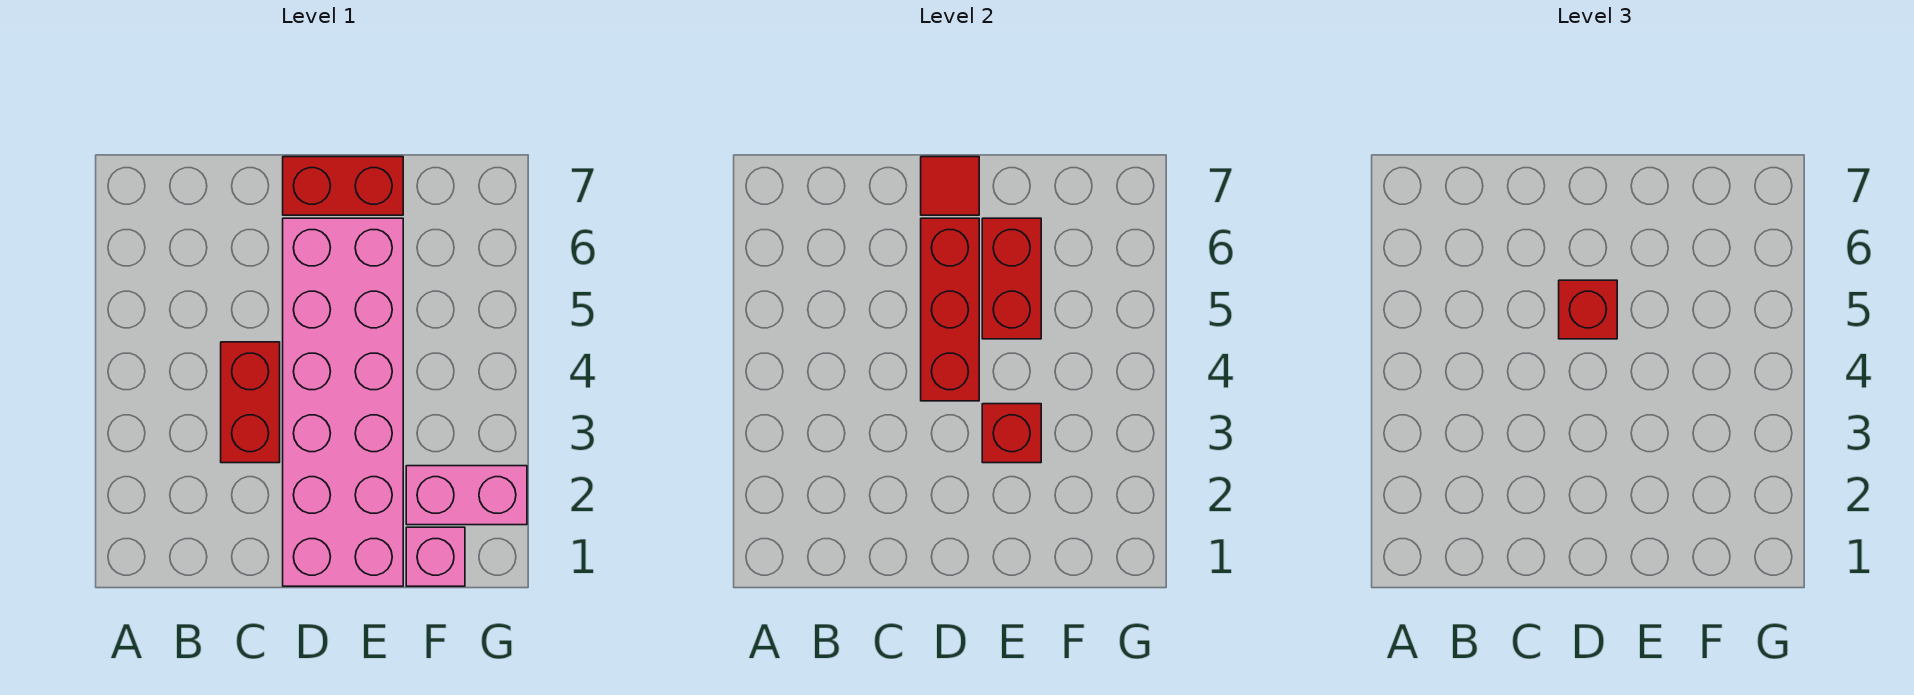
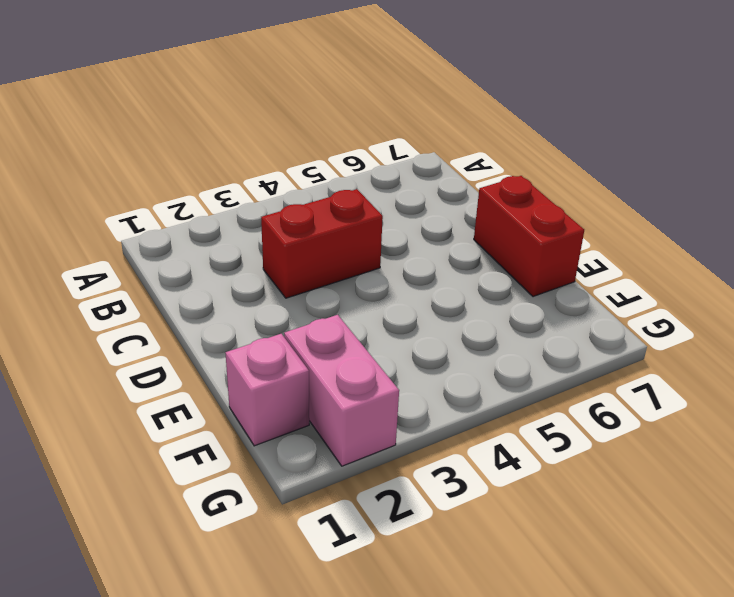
none -> pink brick D1:E6 level 1
none -> red brick D4:D6 level 2

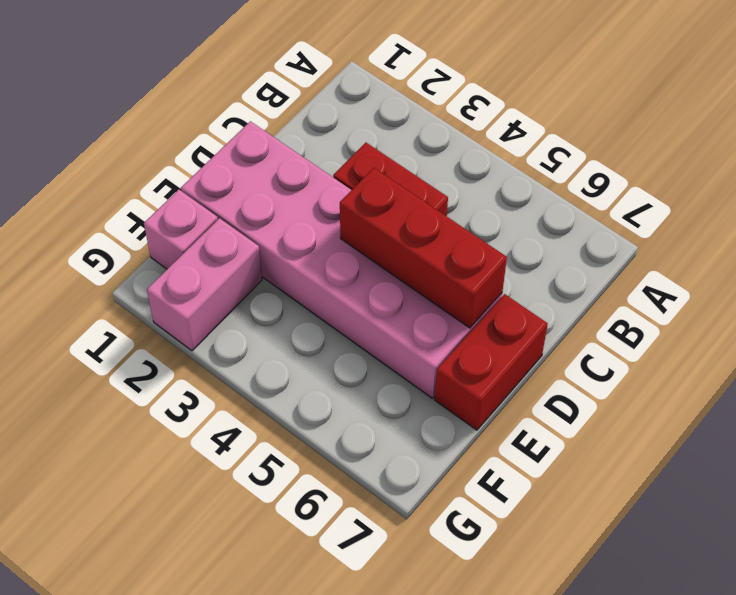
none -> red tile D7 level 2
none -> red brick E3 level 2

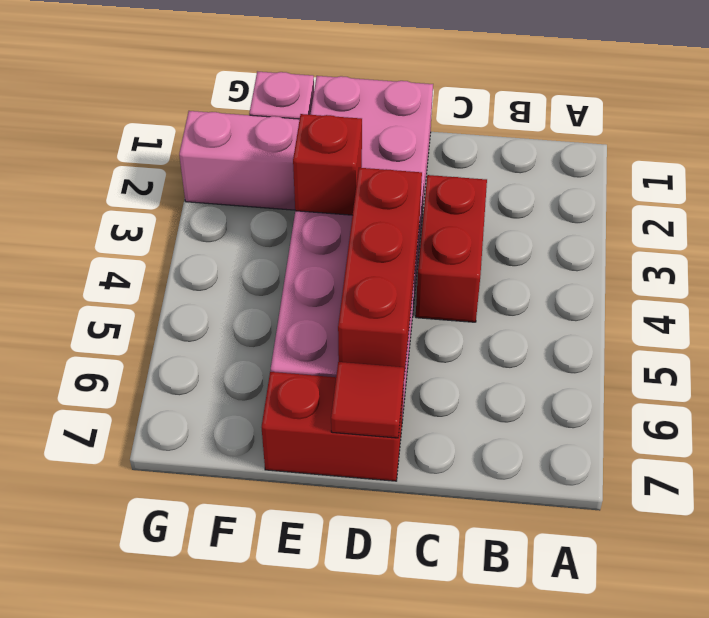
none -> red brick E5:E6 level 2
none -> red brick D5 level 3

